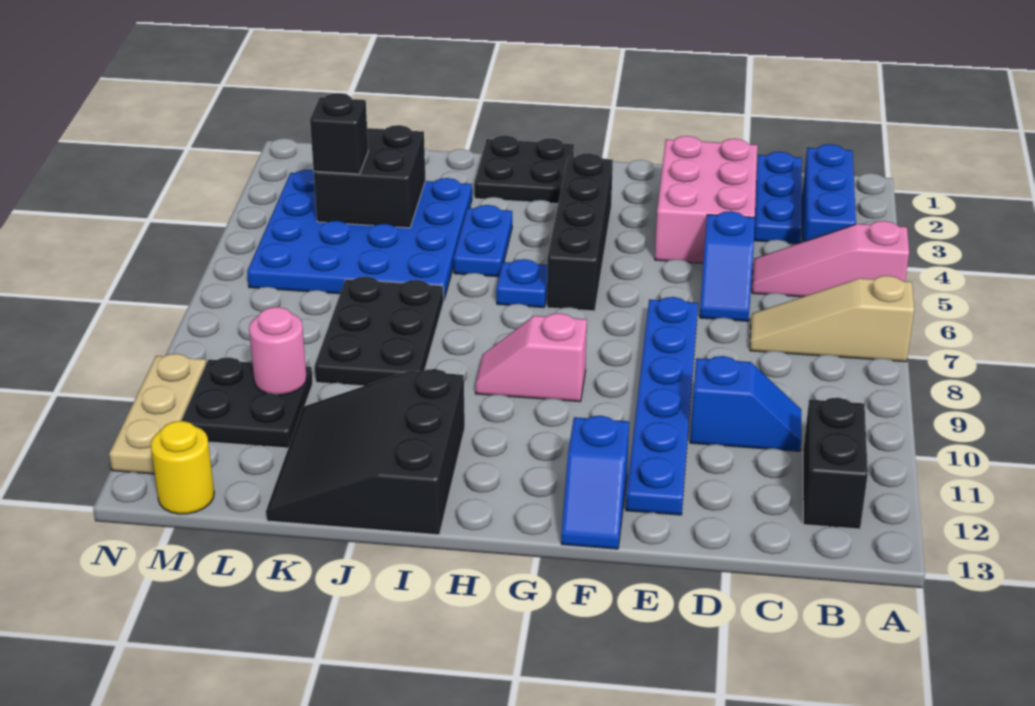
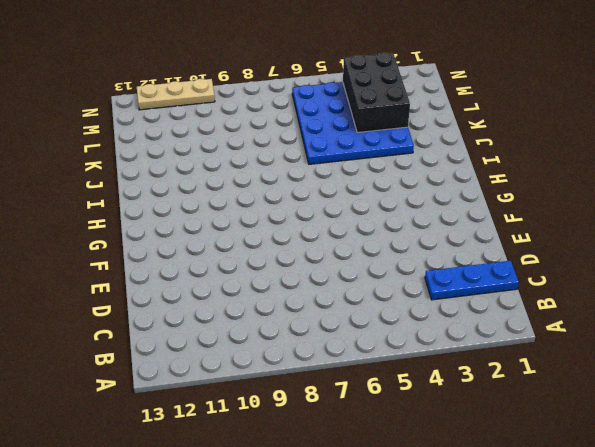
black brick K3:M4 level 2 -> black brick K3:L4 level 2
none -> pink slope A5:C5 level 1 top A
none -> tan slope A7:C7 level 1 top A
none -> blue brick B2:B4 level 1

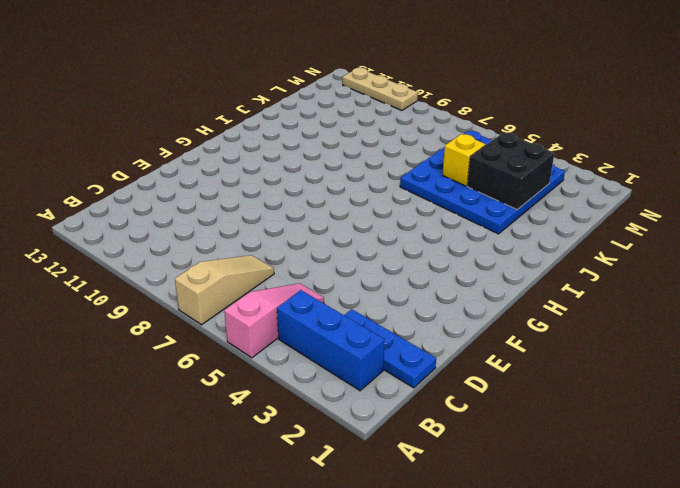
yellow brick K5 level 2 -> none
none -> black brick B11:B12 level 1
none -> blue slope C10:D10 level 1 top D
none -> pink brick D2:E4 level 1

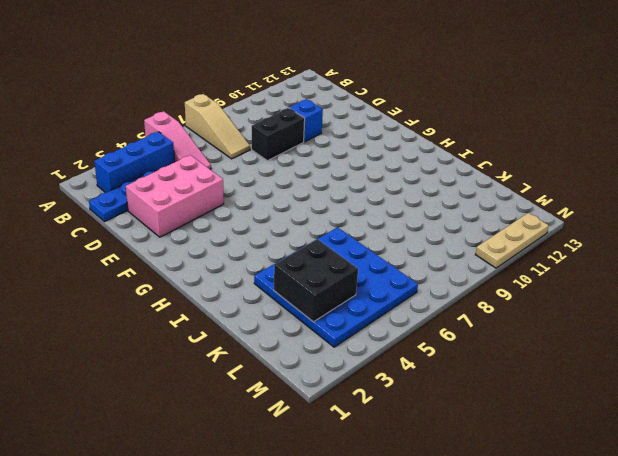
black brick D8:D9 level 1 -> black brick B11:B12 level 1
none -> blue slope D5:D6 level 1 top 5
none -> blue plate E7:E12 level 1
none -> blue slope F12:F13 level 1 top 12

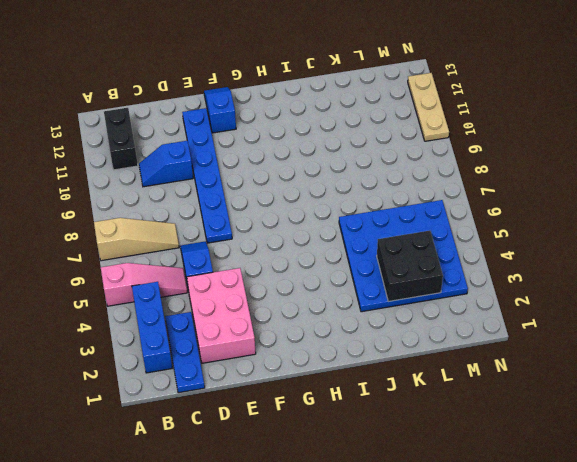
none -> black brick G3:G6 level 1
none -> pink slope G9:H9 level 1 top G
none -> black plate H1:I2 level 1

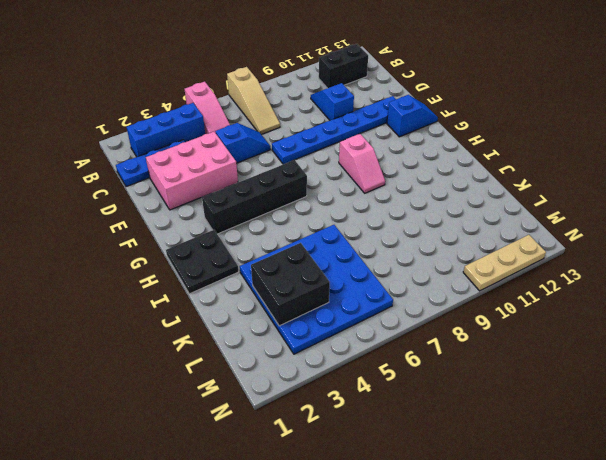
none -> blue plate H6 level 1
none -> blue plate I4:I5 level 1
none -> black slope I11:K13 level 1 top I

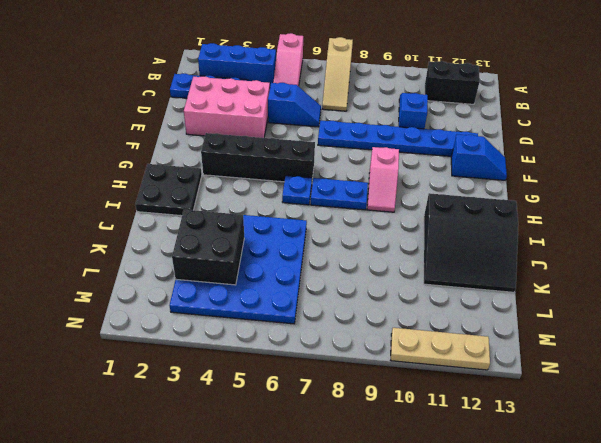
blue plate H7:H8 level 1 -> blue plate I4:I5 level 1
none -> black plate J7:K9 level 1
none -> black plate L10:M11 level 1
none -> yellow round brick M13 level 1

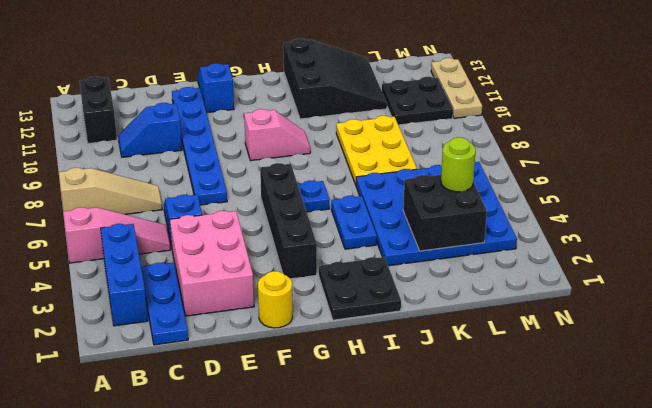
yellow round brick F1 level 1 -> yellow round brick M13 level 1
yellow plate J7:K9 level 1 -> black plate J7:K9 level 1
lime round brick L4 level 3 -> black brick L4 level 3
none -> pink round brick L10 level 2

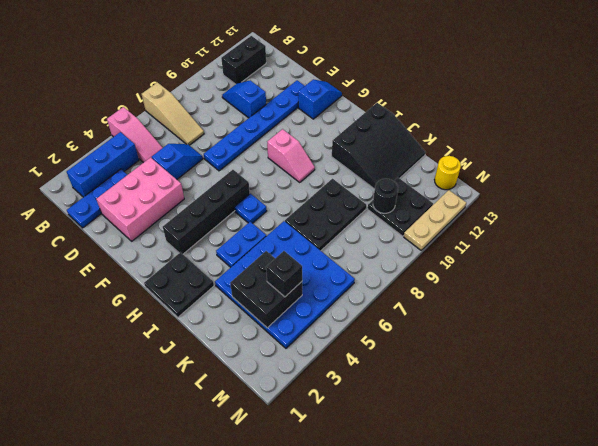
black round brick L10 level 2 -> pink round brick L10 level 2

